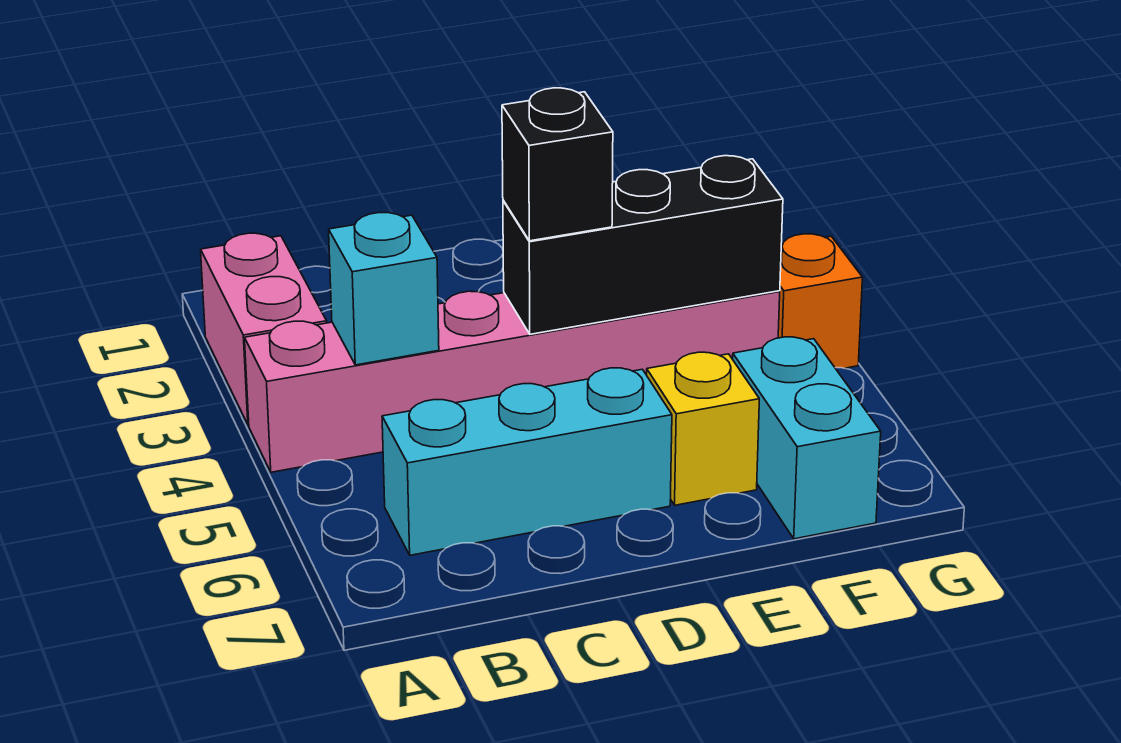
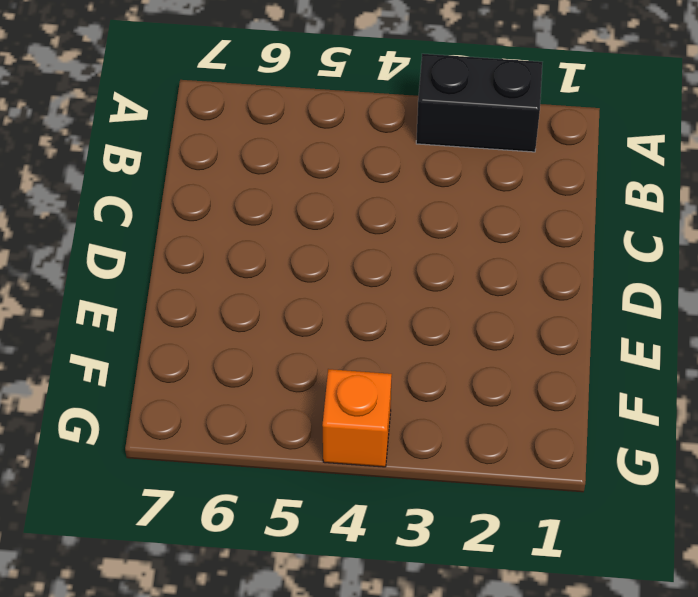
black brick A2:A3 level 1 -> pink brick A2:A3 level 1
none -> pink brick A4:F4 level 1
none -> cyan brick B6:D6 level 1

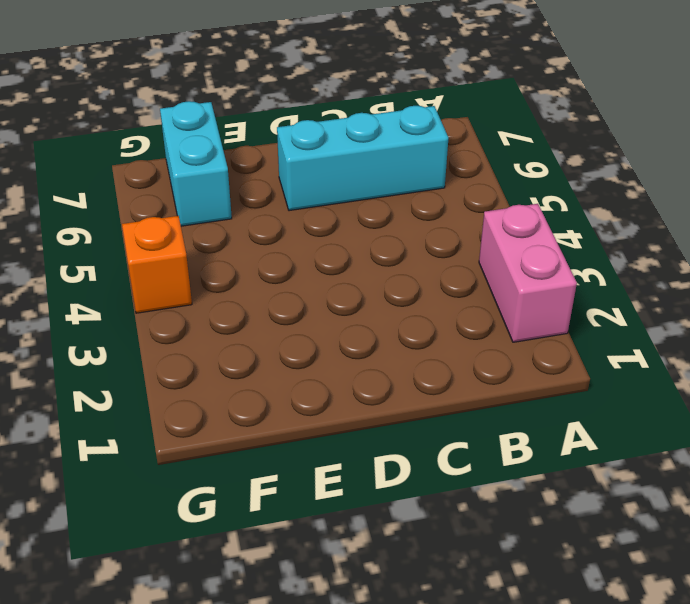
none -> pink brick A4:F4 level 1
none -> yellow brick E6 level 1

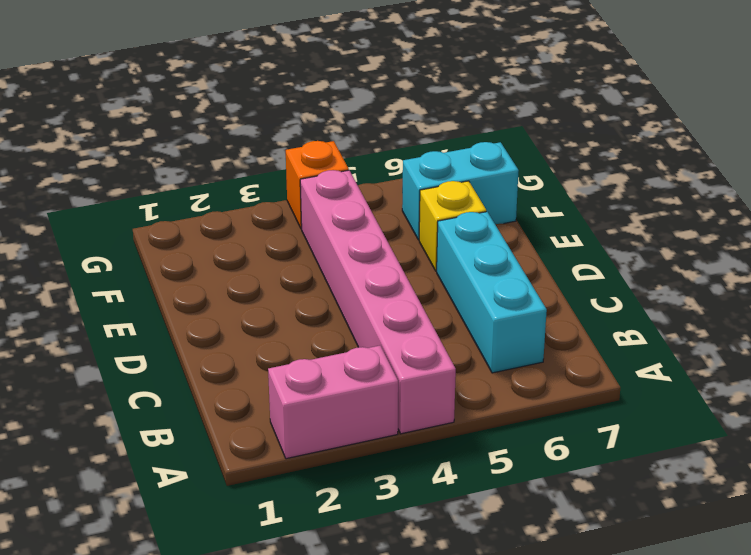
none -> cyan brick B4 level 2
none -> black brick D4:F4 level 2

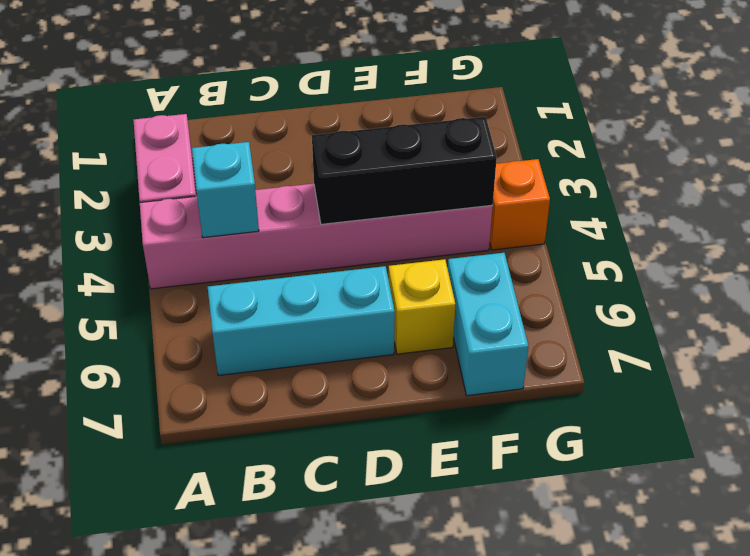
none -> black brick D4 level 3

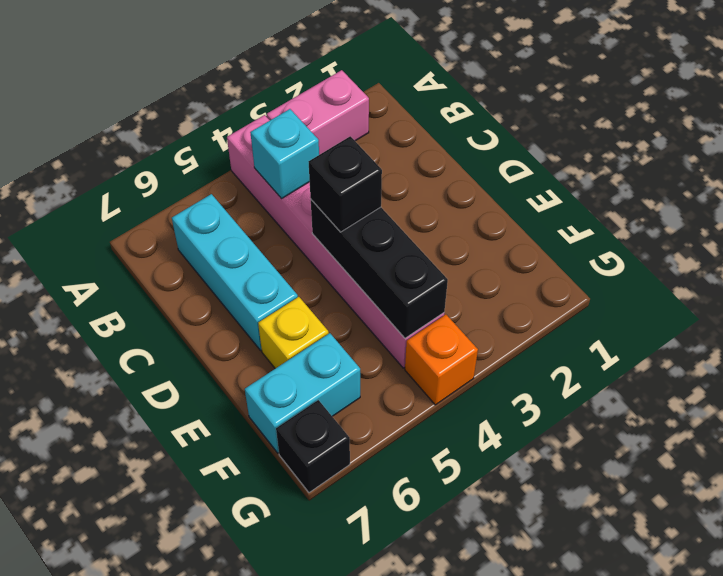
black brick G7 level 1 -> none

